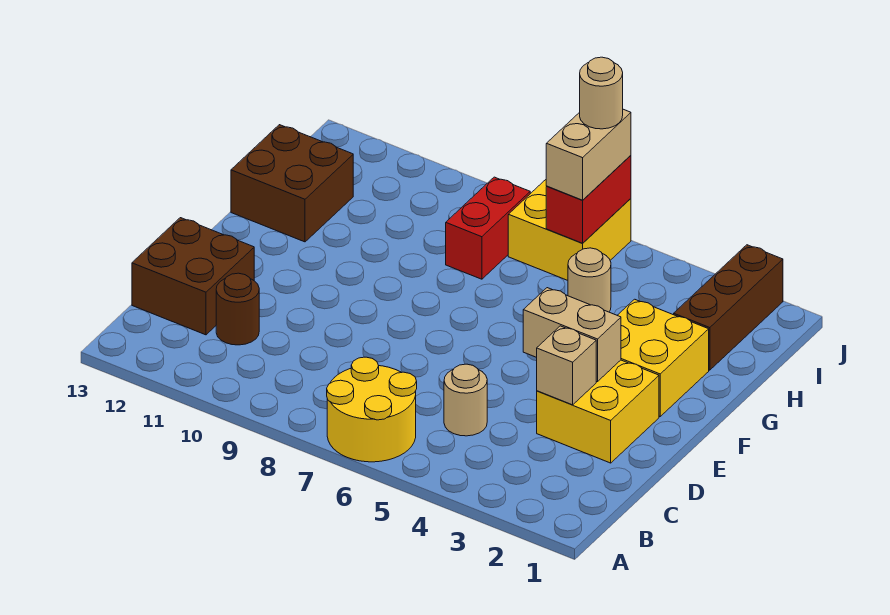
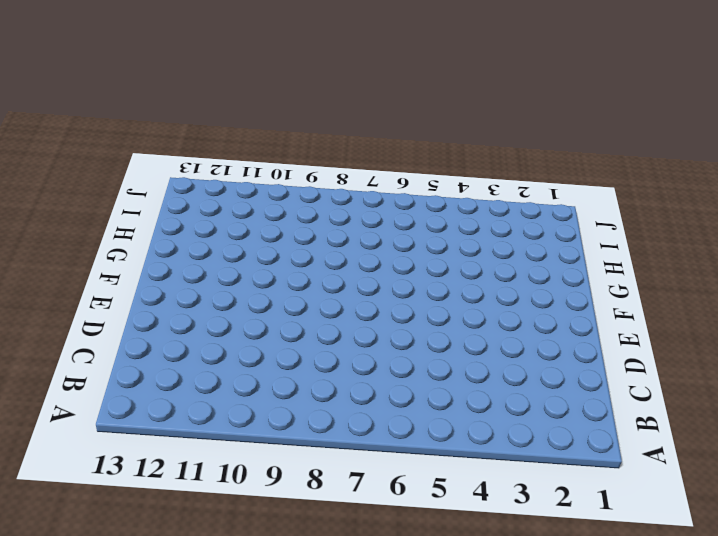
none -> yellow round brick A6:B7 level 1
none -> tan round brick C5 level 1
none -> brown round brick C11 level 1

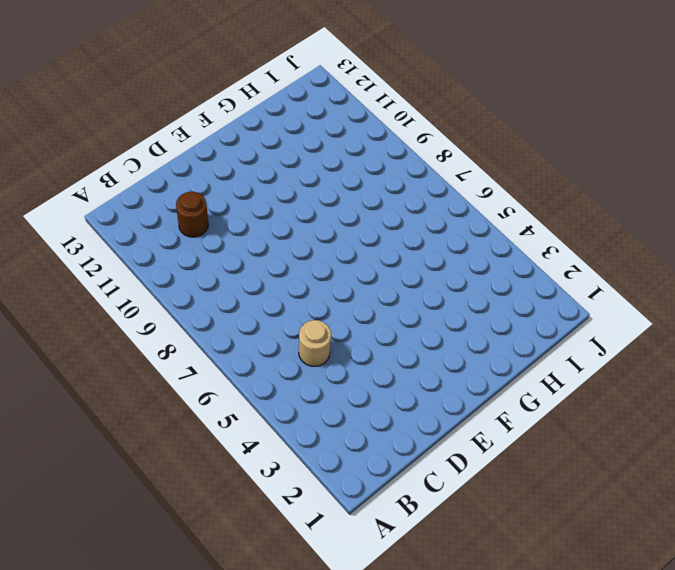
none -> yellow round brick A6:B7 level 1
none -> brown brick C12:D13 level 1
none -> yellow brick D2:E3 level 1

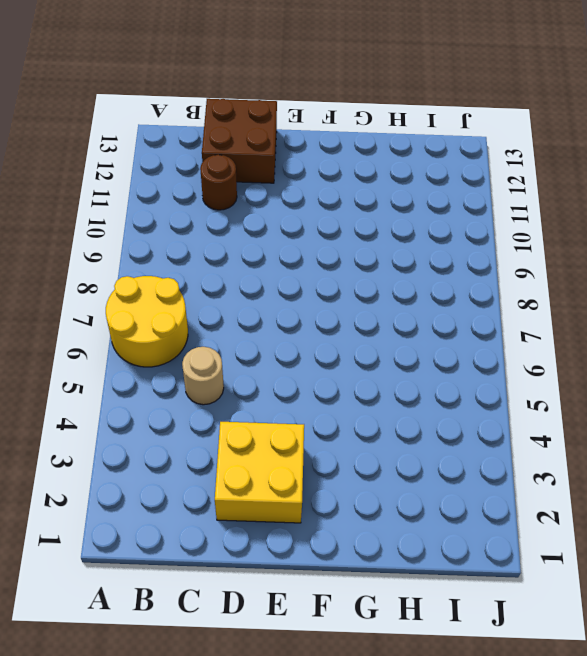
none -> yellow brick F2:G3 level 1
none -> brown brick G12:H13 level 1
none -> brown brick H2:J2 level 1

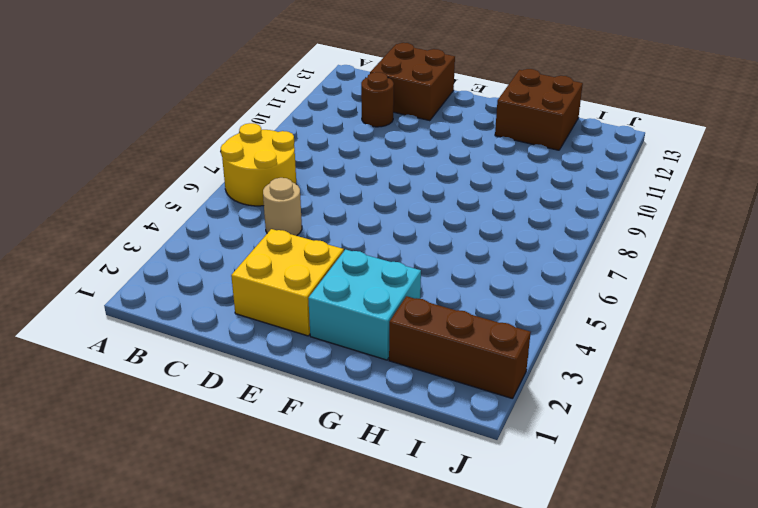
cyan brick F2:G3 level 1 -> yellow brick F2:G3 level 1
none -> tan round brick H5 level 1
none -> red brick H8:I8 level 1
none -> yellow brick I6:J7 level 1

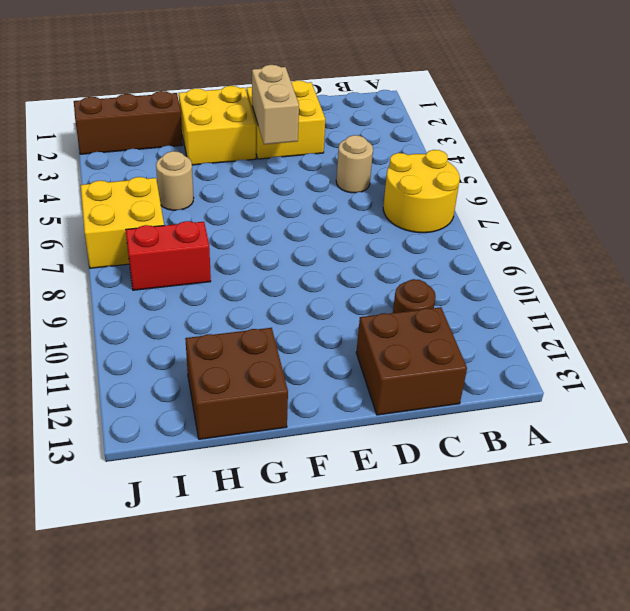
none -> tan brick D3 level 2
none -> red brick I6:J6 level 2
none -> tan brick I6:J6 level 3

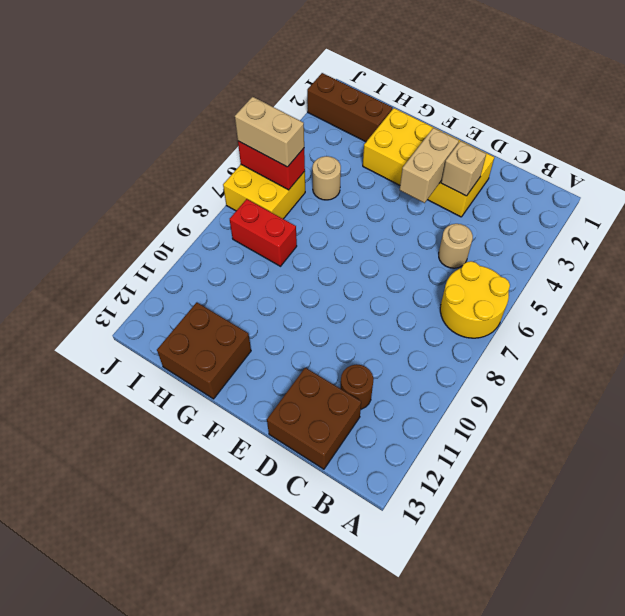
none -> tan round brick J6 level 4

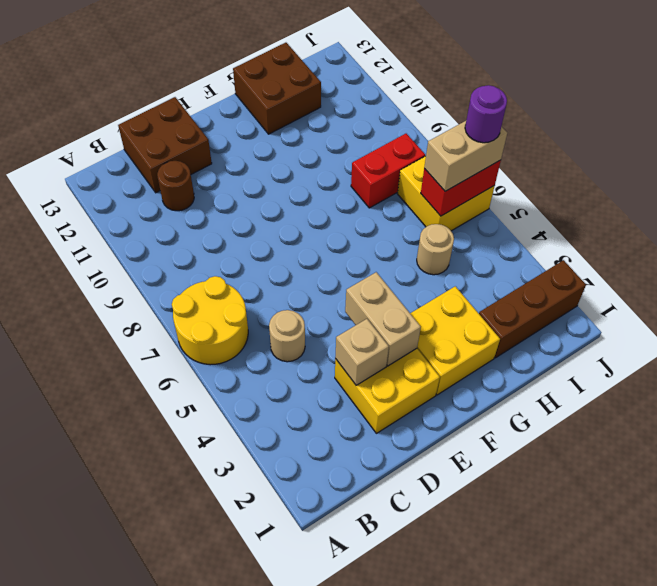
purple round brick J6 level 4 -> tan round brick J6 level 4

